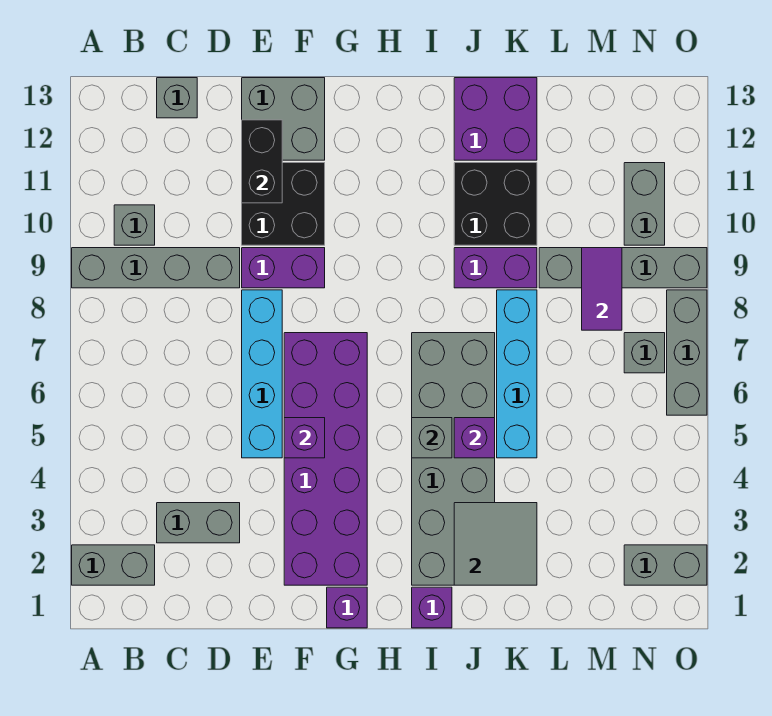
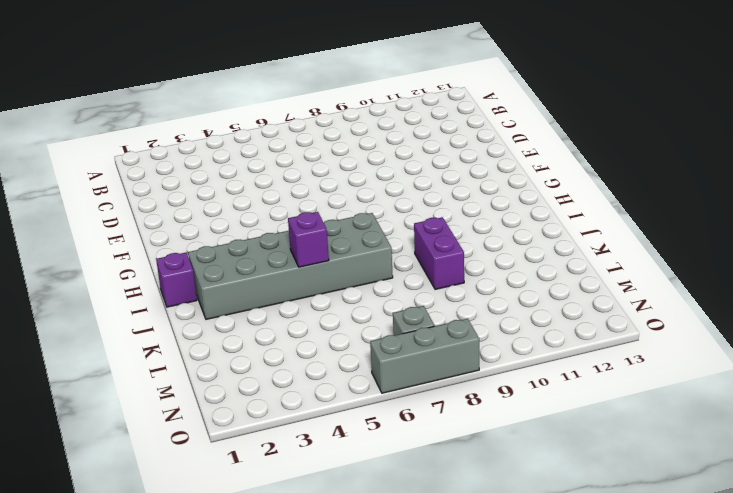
none -> grey brick A2:B2 level 1
none -> grey brick A9:D9 level 1
none -> grey brick B10 level 1

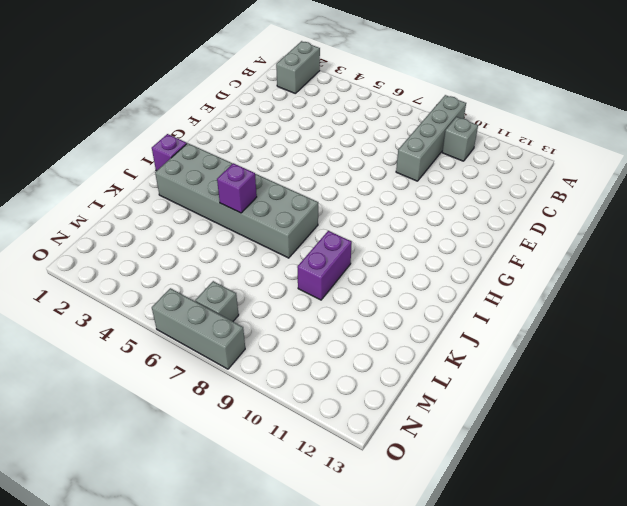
none -> grey brick C3:D3 level 1
none -> grey brick C13 level 1
none -> cyan brick E5:E8 level 1

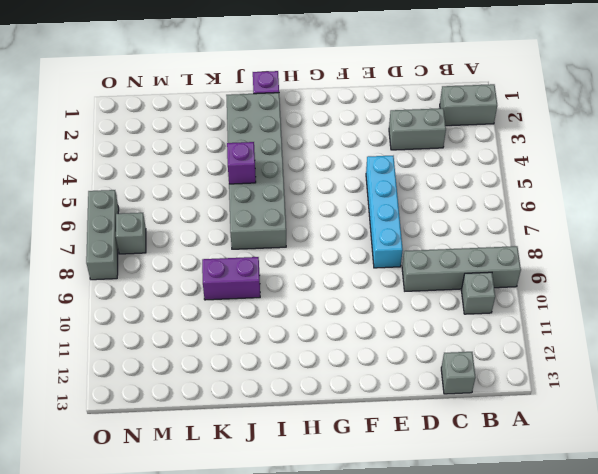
none -> purple brick E9:F9 level 1
none -> black brick E10:F11 level 1
none -> grey brick E12:F13 level 1

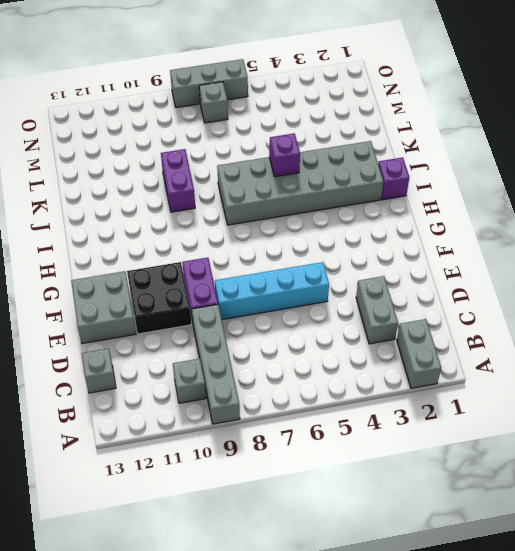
none -> purple brick F2:G7 level 1
none -> purple brick G1 level 1
none -> black brick J10:K11 level 1

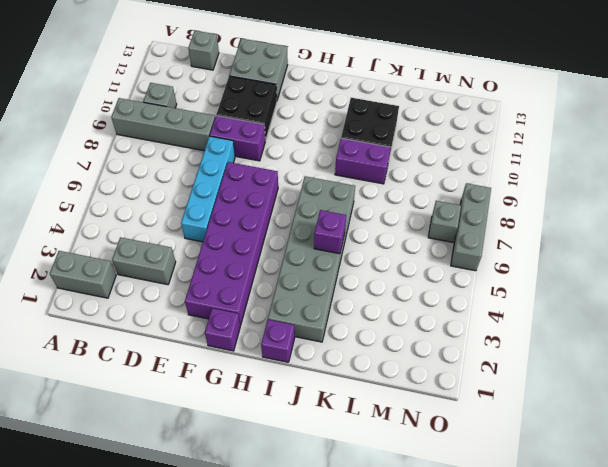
none -> purple brick J12:K13 level 1
none -> cyan brick K5:K8 level 1
none -> grey brick L9:O9 level 1

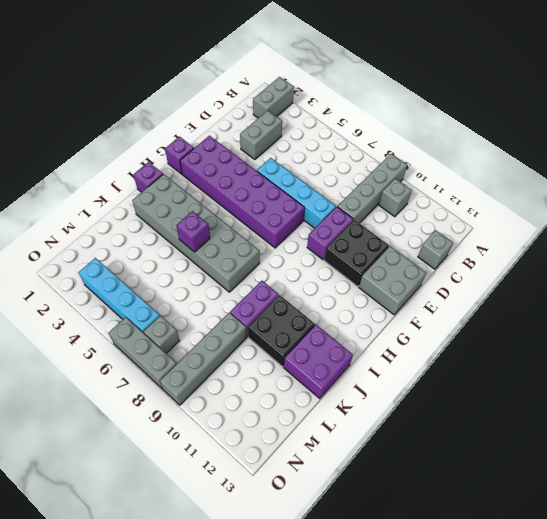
cyan brick N3:N6 level 1 -> cyan brick K5:K8 level 1
none -> grey brick N2:O2 level 1
none -> grey brick N10:N11 level 1
none -> black brick E11:E12 level 2

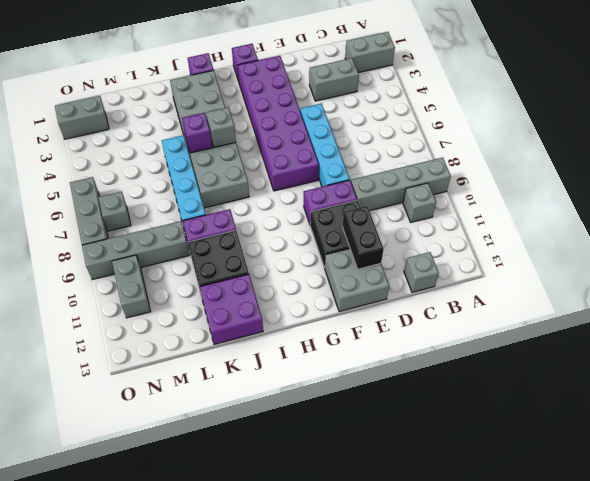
none -> purple brick F5 level 2
none -> grey tile J2:K3 level 2
none -> purple tile M8:M9 level 2

